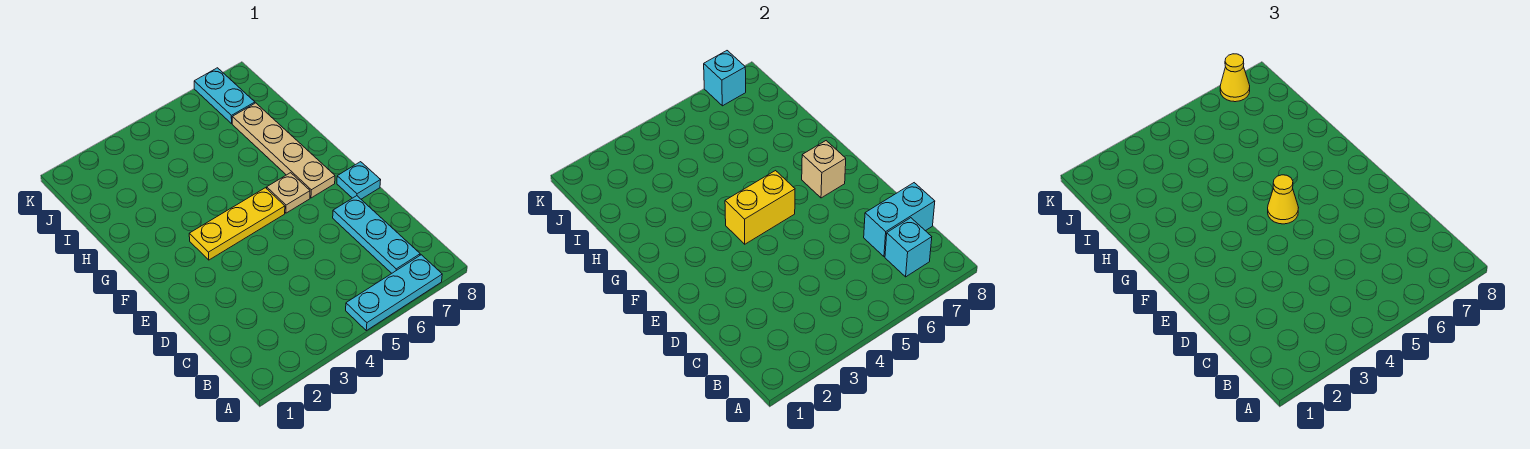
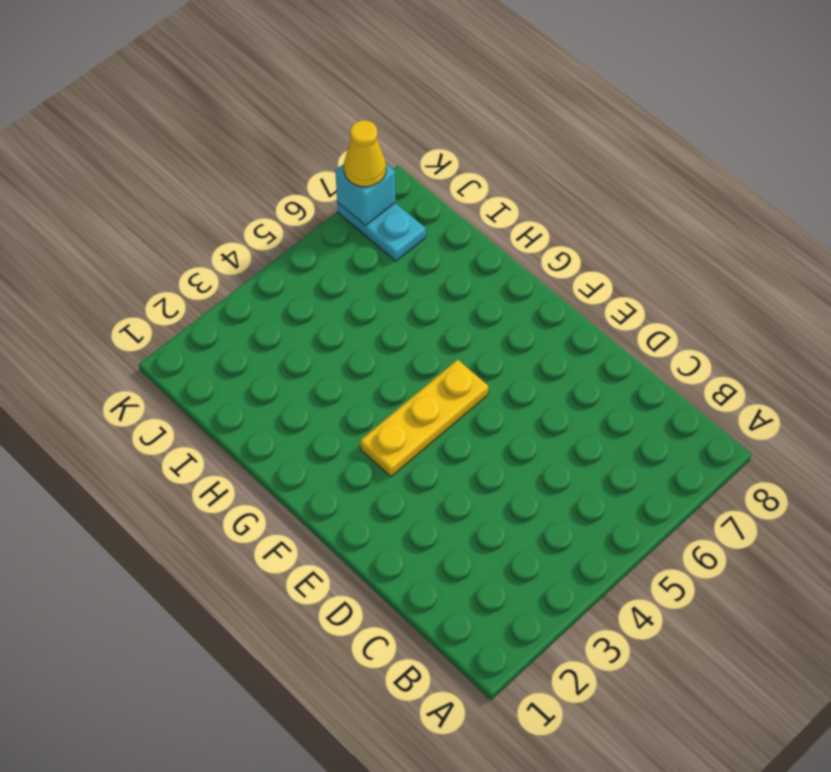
none -> cyan plate A5:A7 level 1
none -> cyan plate B7:D7 level 1
none -> cyan plate E8 level 1

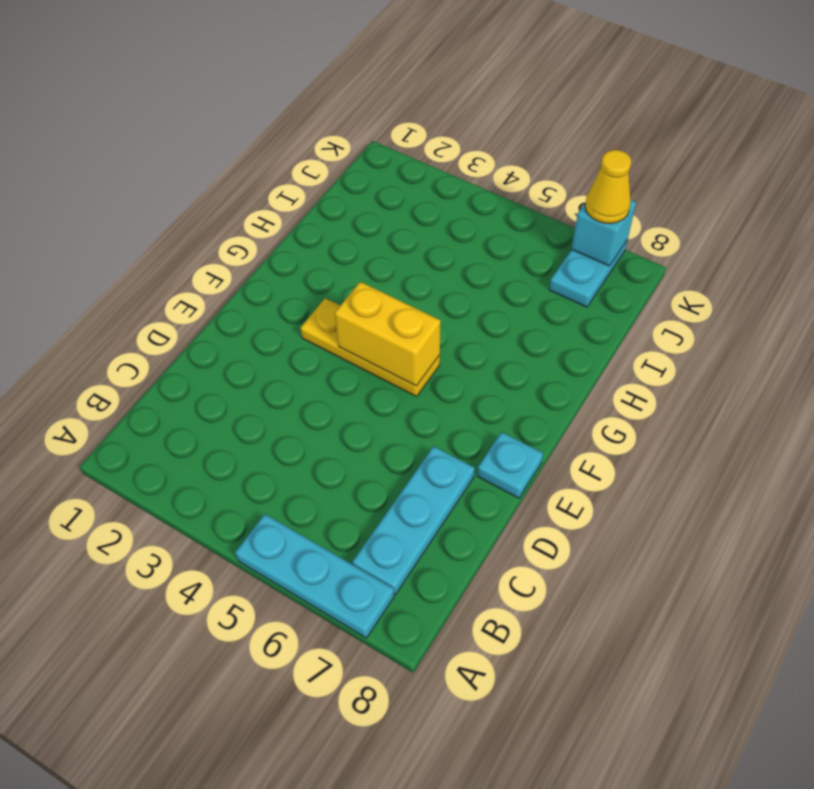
none -> tan plate F6 level 1
none -> tan plate F7:I7 level 1
none -> cyan brick B7 level 2

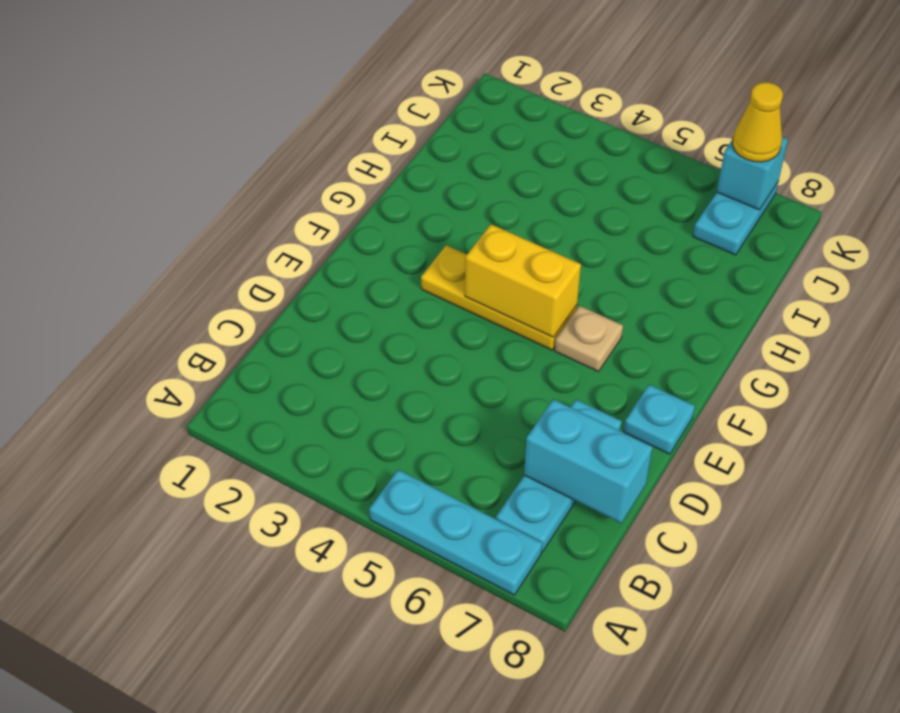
none -> tan plate F7:I7 level 1
none -> cyan brick B7 level 2
none -> tan brick F7 level 2

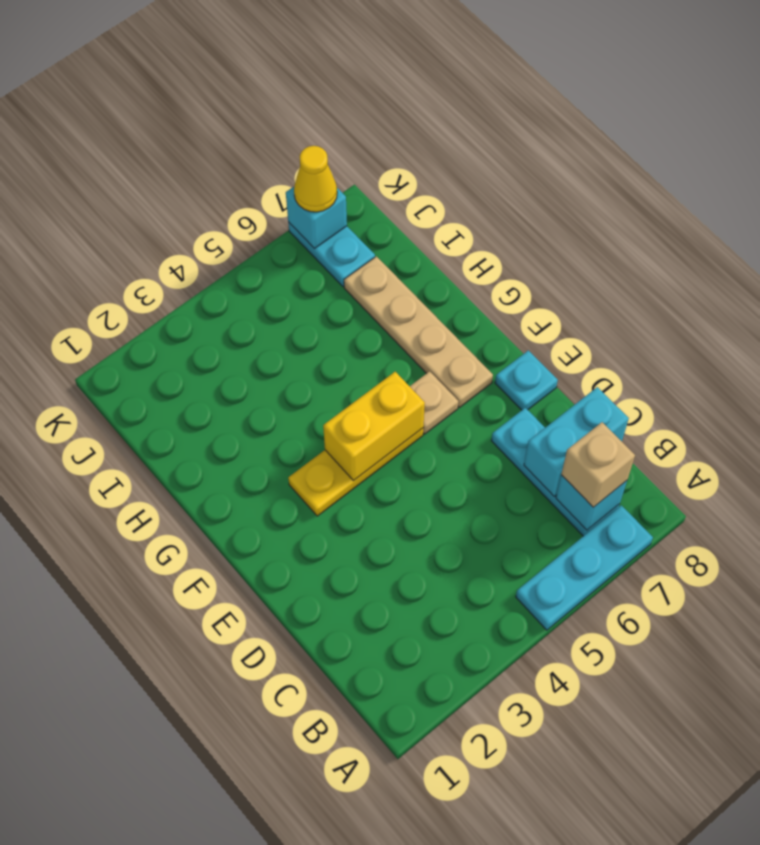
tan brick B7 level 3 -> tan brick F7 level 2
none -> yellow cone F5 level 3

